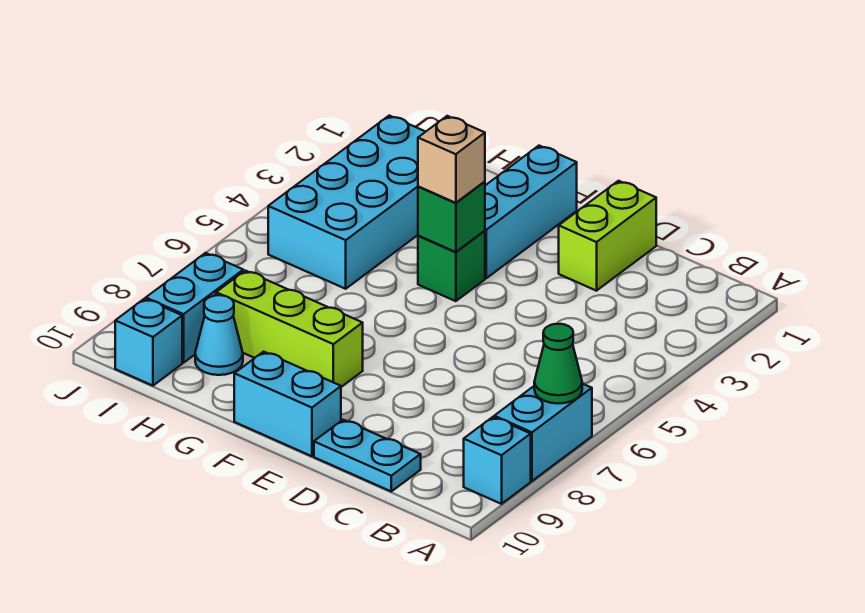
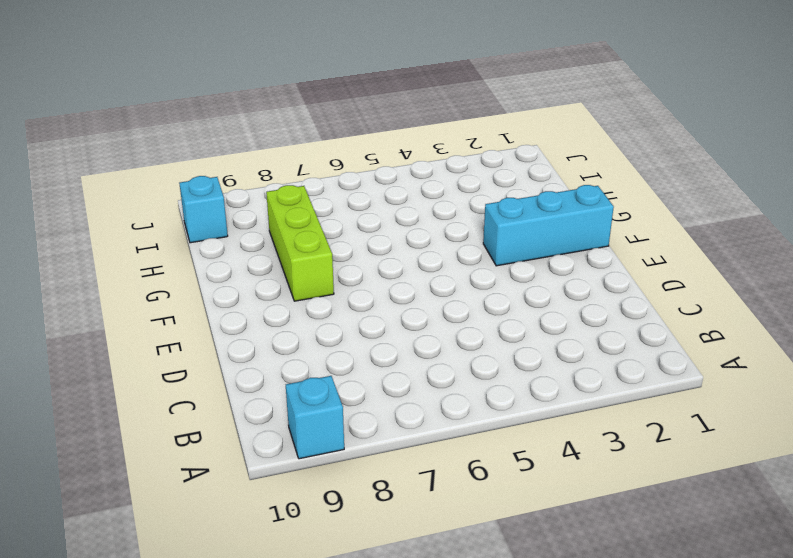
none -> cyan brick A7:A8 level 1
none -> cyan plate C10:D10 level 1
none -> lime brick D1:D2 level 1

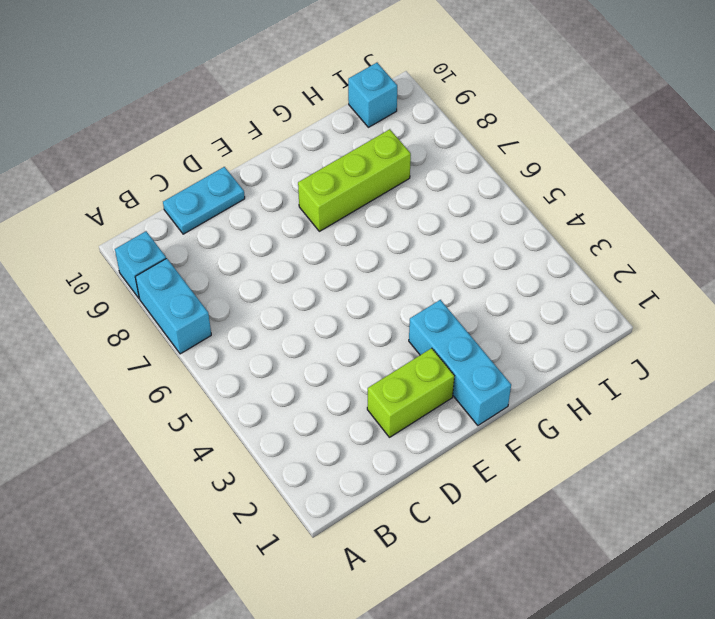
lime brick D2:E2 level 1 -> lime brick D1:D2 level 1
none -> cyan brick E10:F10 level 1
none -> green brick F4 level 1
none -> cyan brick H2:I5 level 1

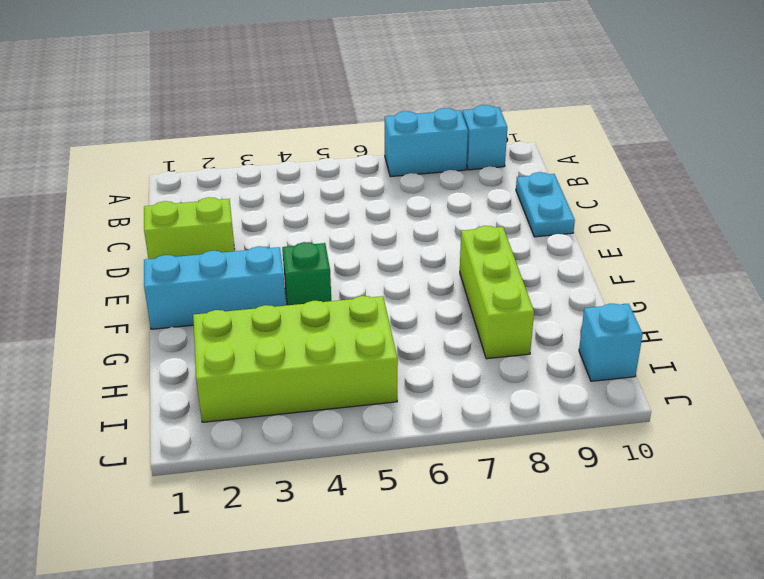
lime brick H2:I5 level 1 -> cyan brick H2:I5 level 1
none -> cyan brick E10:F10 level 1
none -> cyan cone H9 level 1
none -> cyan brick I8:I9 level 1

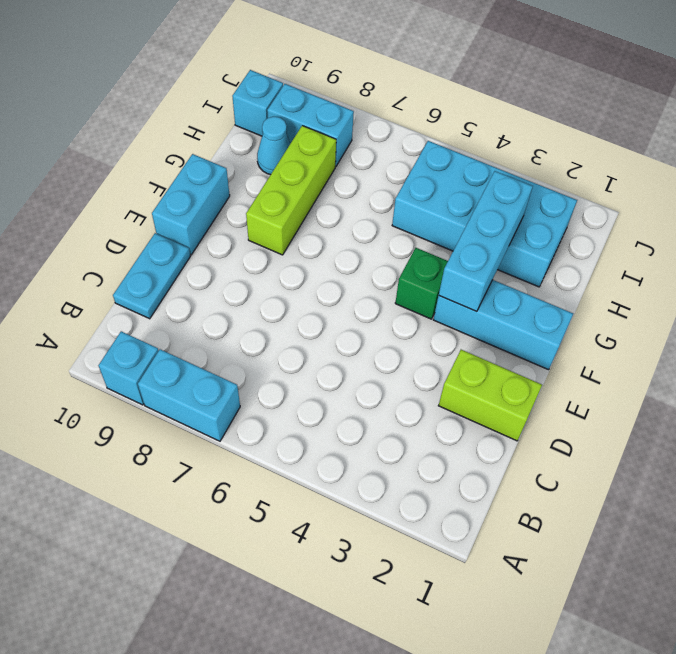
cyan brick F3:H3 level 2 -> none
none -> green cone A7 level 2
none -> green brick F4 level 2
none -> tan brick F4 level 3

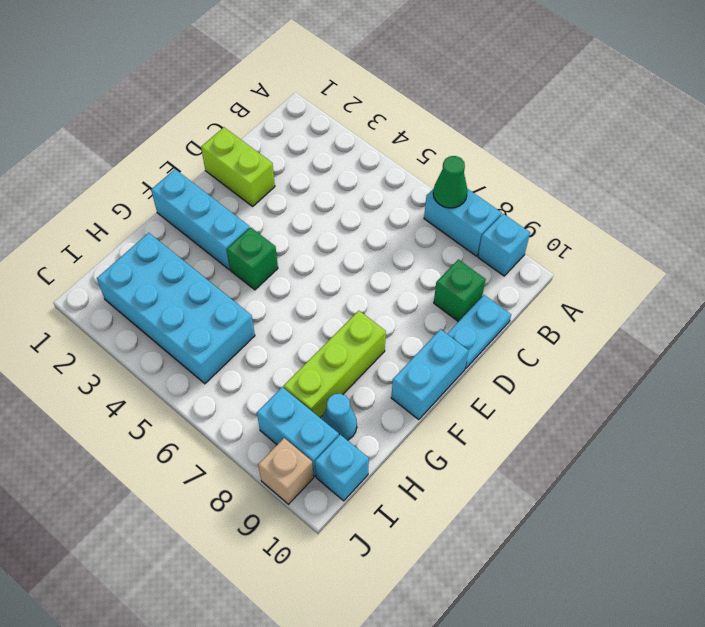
green brick C9 level 1 -> green brick F4 level 2
tan brick J9 level 1 -> tan brick F4 level 3

